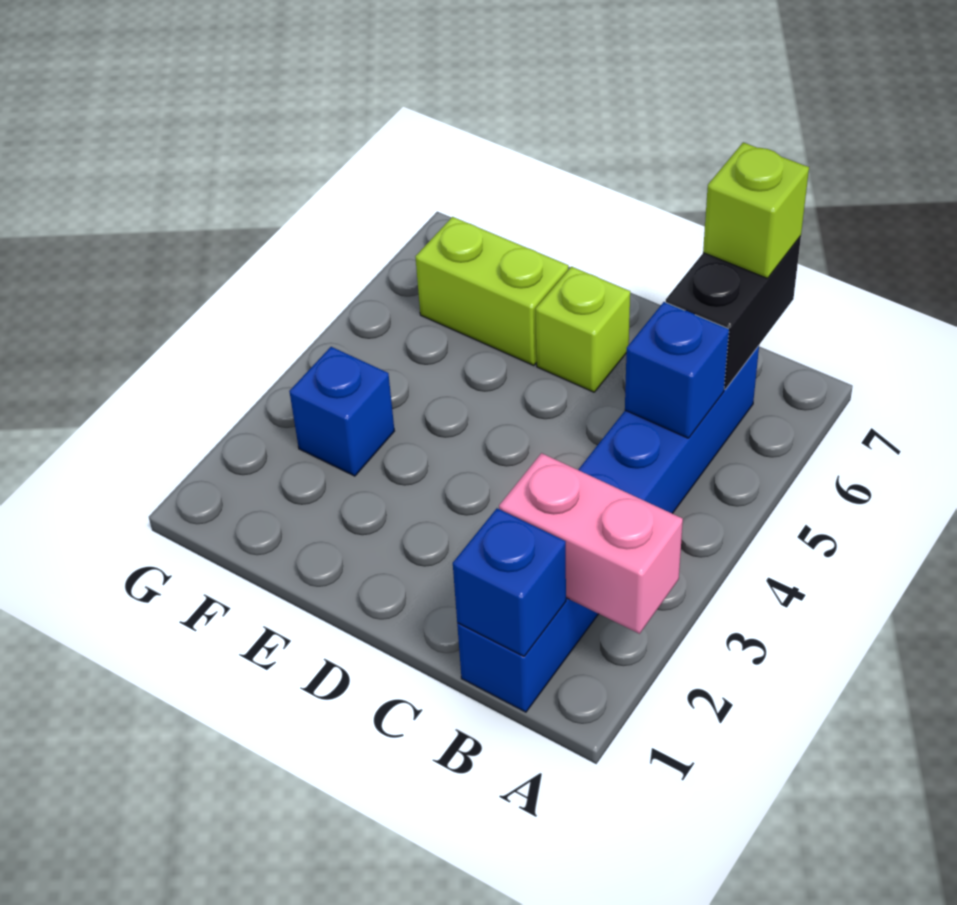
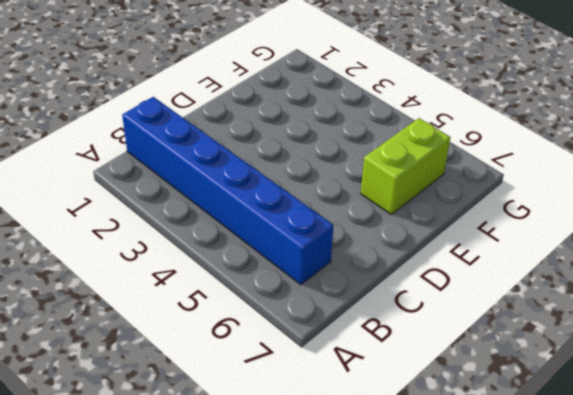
none -> lime brick D6 level 1
none -> blue brick F3 level 1

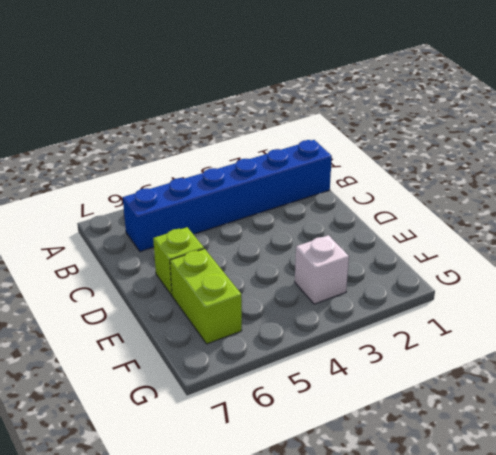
white brick F3 level 1 -> blue brick F3 level 1
none -> pink brick A2:B2 level 2
none -> blue brick B1 level 2

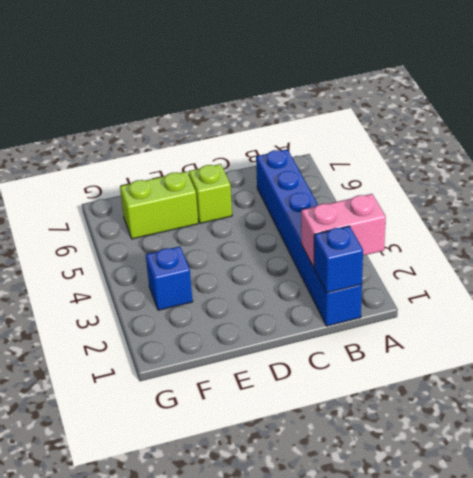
none -> blue brick B5 level 2
none -> black brick B6:B7 level 2

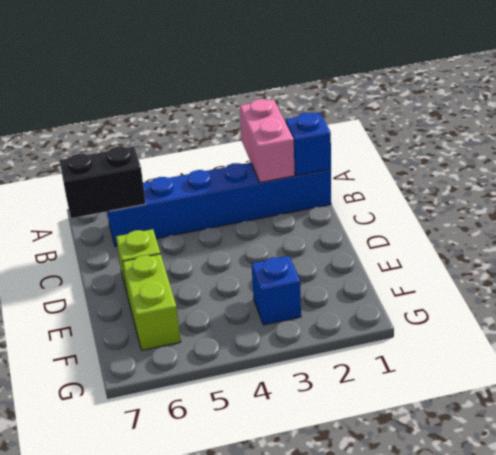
none -> blue brick B5 level 2
none -> lime brick B7 level 3

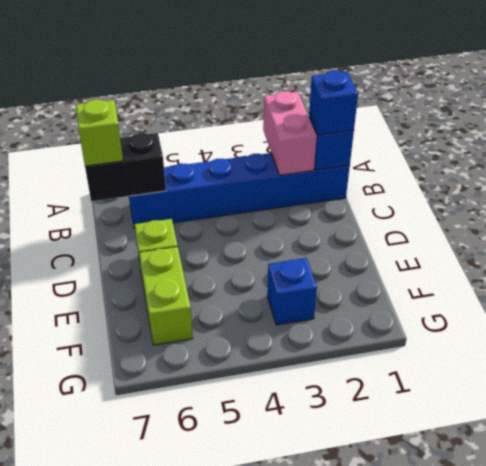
blue brick B1 level 3 -> blue brick B5 level 2

